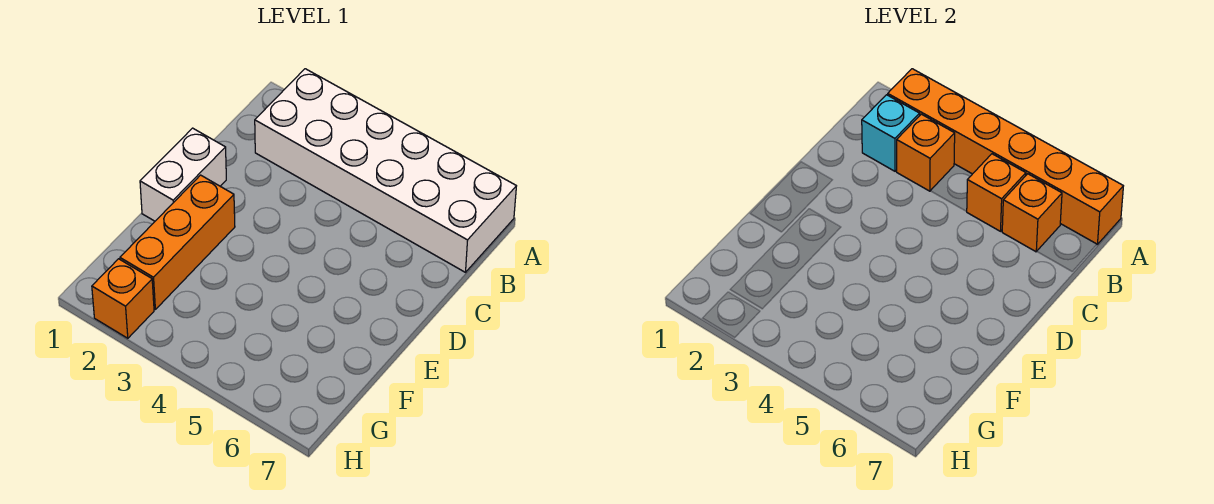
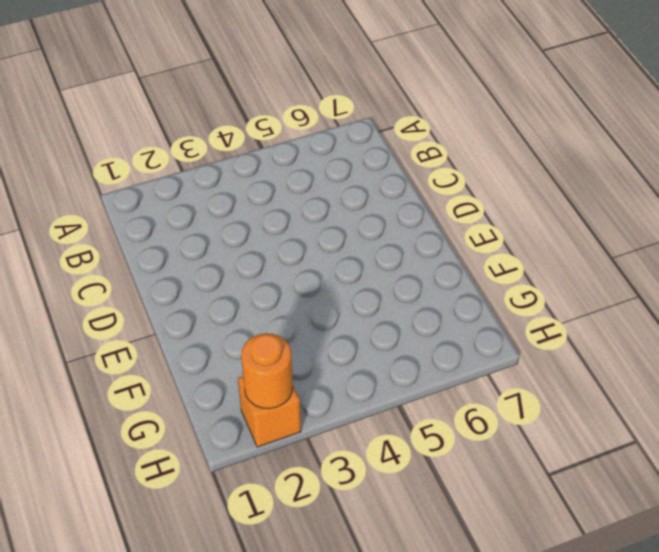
orange round brick H2 level 2 -> none
none -> white brick A2:B7 level 1
none -> white brick D1:E1 level 1

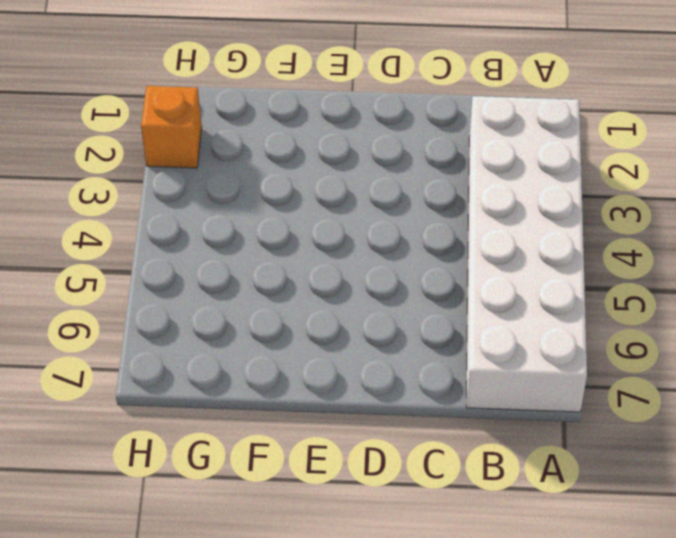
none -> white brick D1:E1 level 1
none -> orange brick E2:G2 level 1

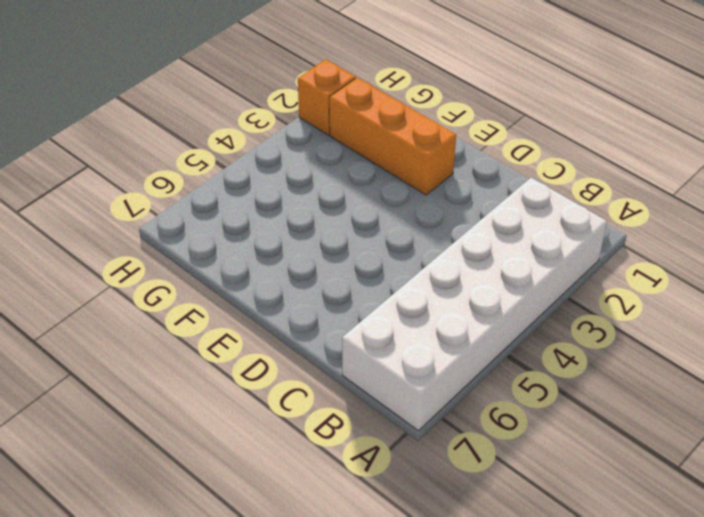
none -> white brick D1:E1 level 1
none -> orange brick A2:A7 level 2

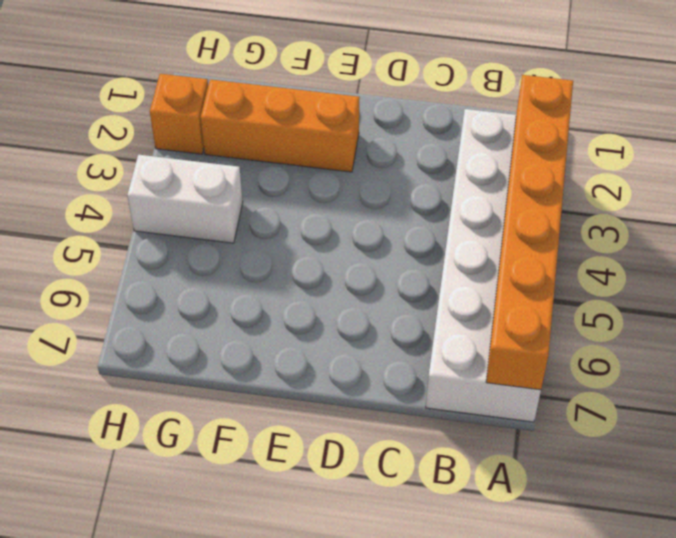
white brick G4:H4 level 1 -> white brick D1:E1 level 1
none -> cyan brick B2 level 2
none -> orange brick B3 level 2

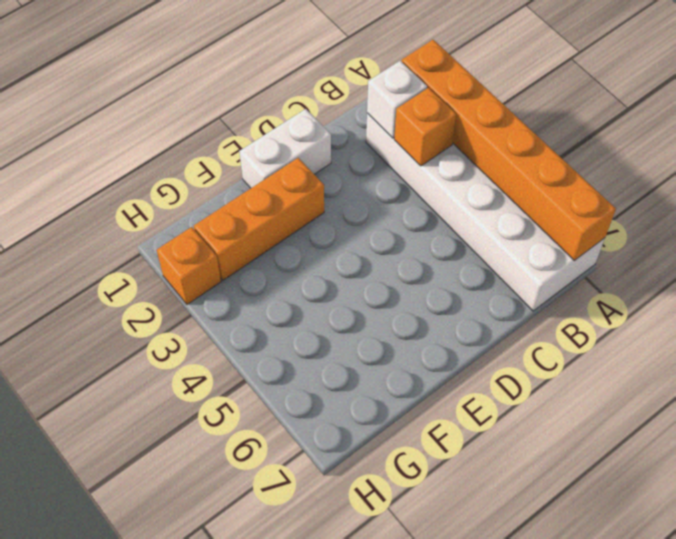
white brick B2 level 2 -> cyan brick B2 level 2
none -> orange brick B5 level 2
none -> orange brick B6 level 2

